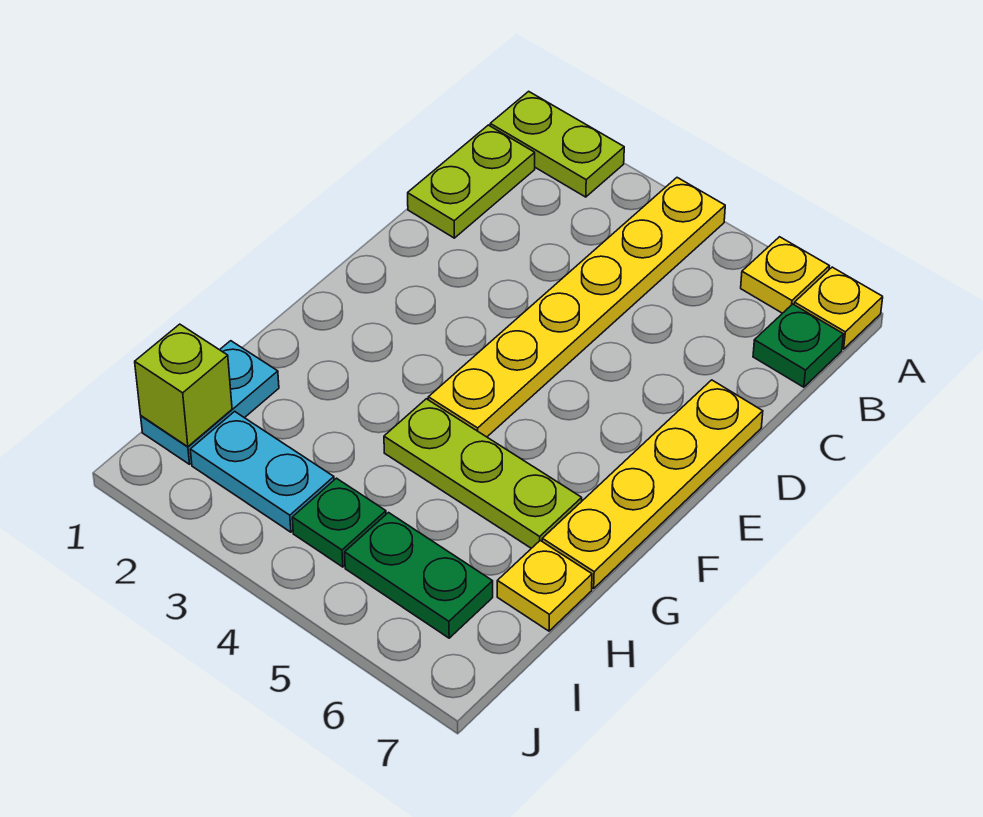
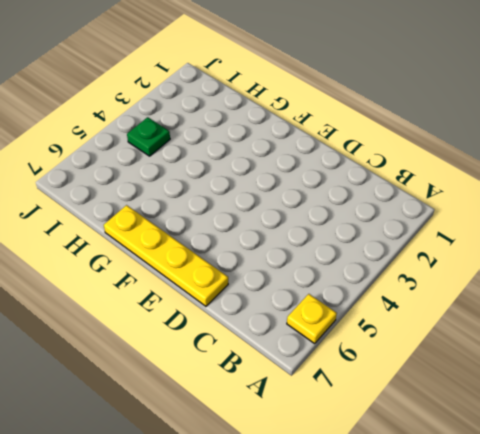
none -> lime plate A1:A2 level 1
none -> yellow plate A4:F4 level 1
none -> yellow plate A7 level 1

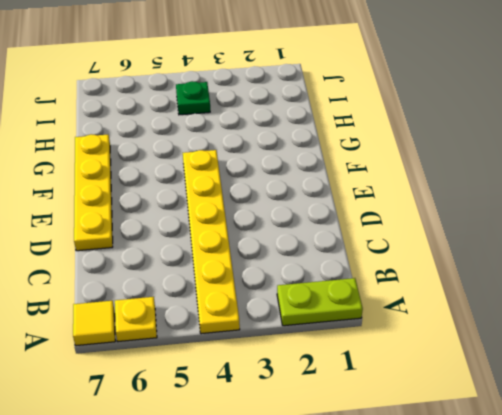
yellow tile A7 level 1 -> yellow plate A7 level 1
none -> lime plate B1:C1 level 1
none -> green plate B7 level 1
none -> lime plate G4:G6 level 1

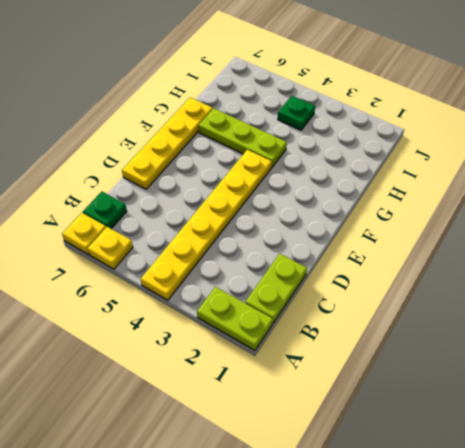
none -> cyan plate H1:I1 level 1
none -> yellow plate H7 level 1
none -> cyan plate I2:I3 level 1

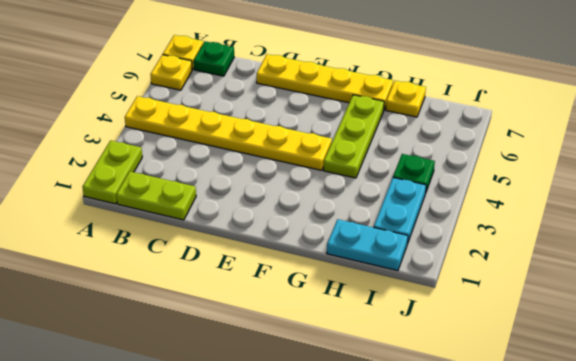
none -> green plate I5:I6 level 1
none -> lime brick I1 level 2

